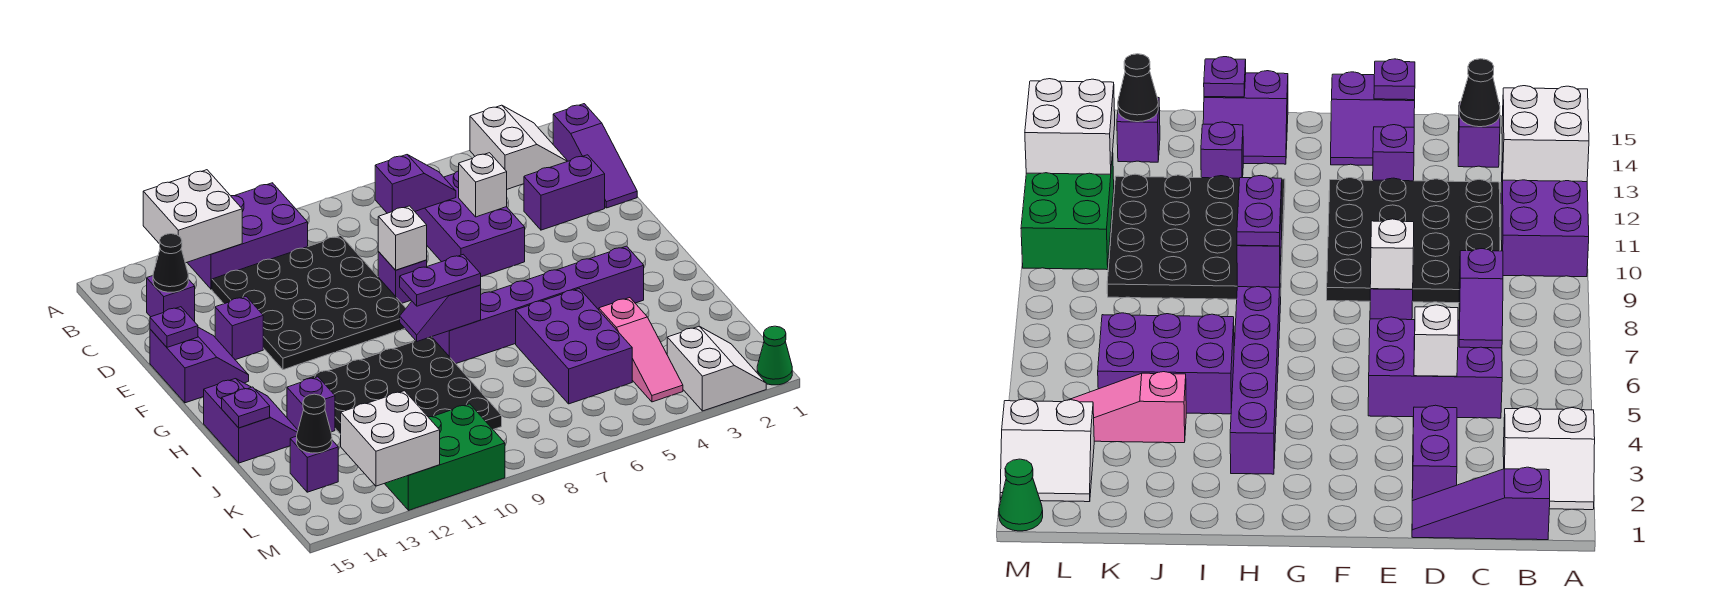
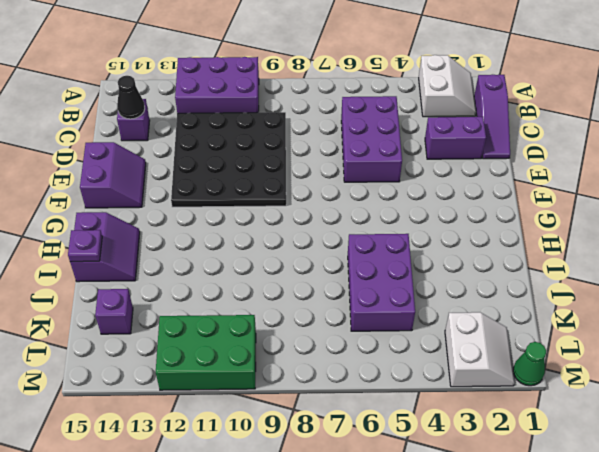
none -> purple brick E8 level 1
none -> purple brick E13 level 1
none -> purple brick H3:H8 level 1
none -> black plate H9:K12 level 1

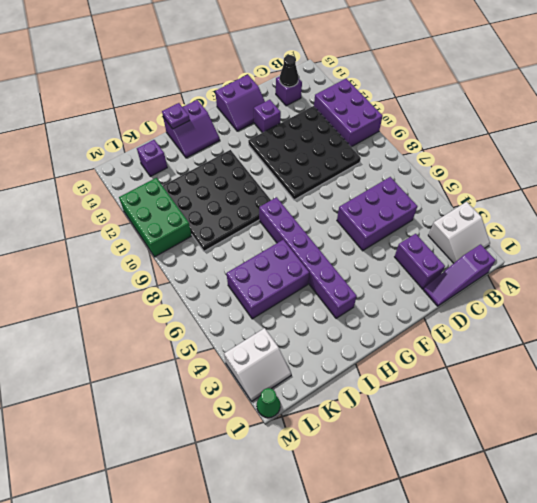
none -> purple brick E8 level 1
none -> purple brick I13 level 1
none -> pink slope J4:L4 level 1 top J
none -> white brick A12:B13 level 2

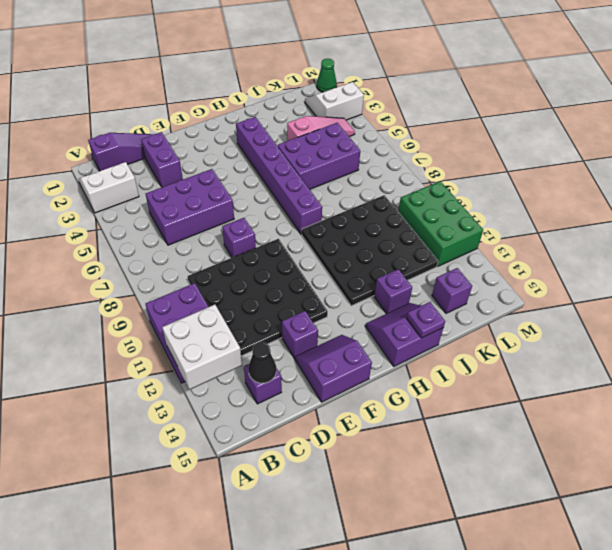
none -> purple slope C6:C7 level 2 top 7
none -> white brick D5 level 2
none -> white brick E8 level 2
none -> purple plate E15 level 2

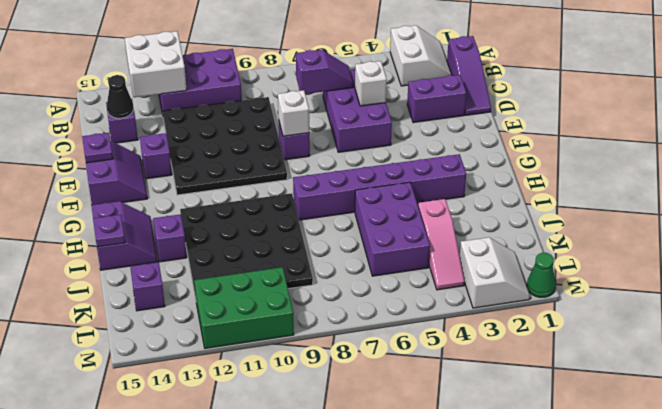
none -> purple slope H8:H9 level 2 top 8
none -> black cone K14 level 2
none -> white brick L12:M13 level 2
none -> purple plate H8:H9 level 3

